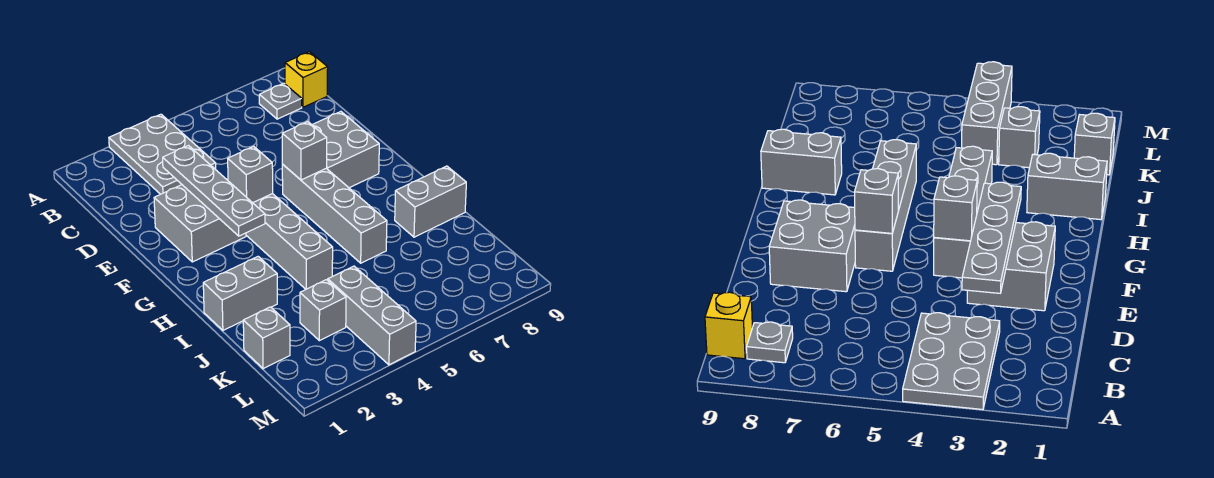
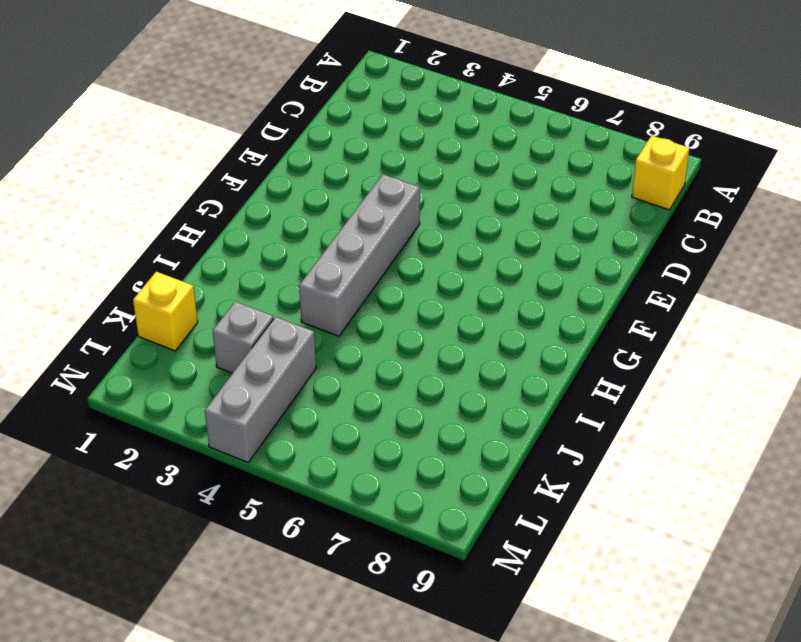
yellow brick K1 level 1 -> grey brick K1 level 1
none -> grey plate A3:C4 level 1
none -> grey plate B8 level 1
none -> grey brick E2:F3 level 1

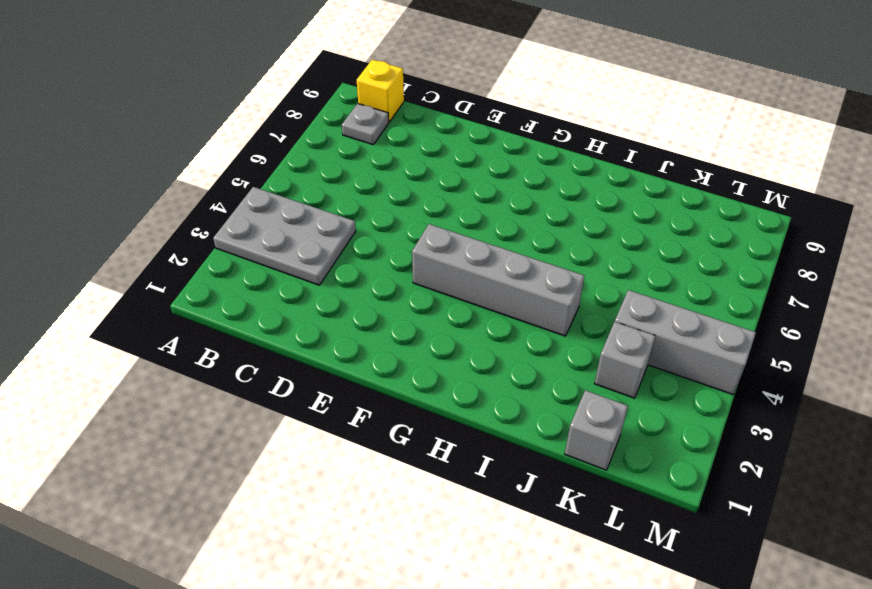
none -> grey brick E2:F3 level 1
none -> grey brick E7:F8 level 1
none -> grey brick F6:I6 level 1

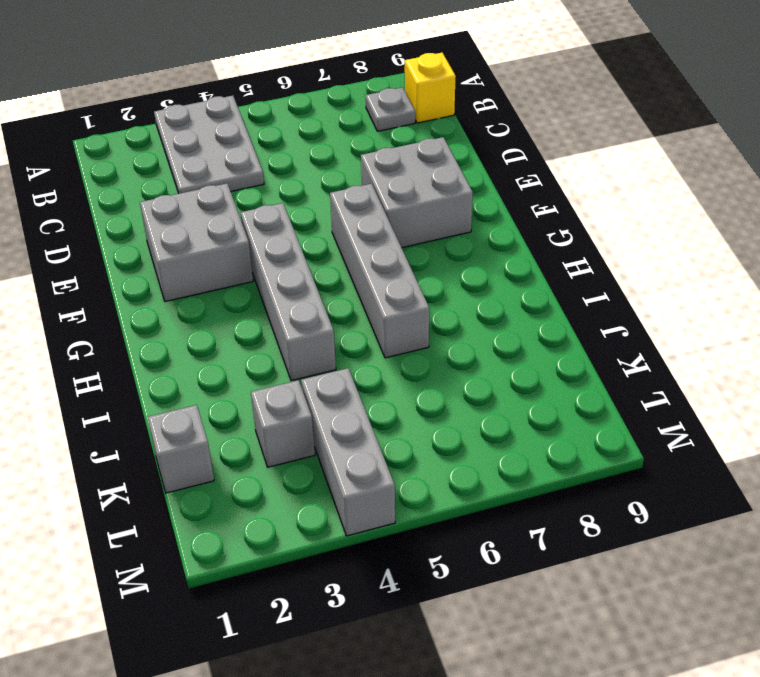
none -> grey brick I1:I2 level 1
none -> grey brick I8:I9 level 1
none -> grey plate D3:G3 level 2

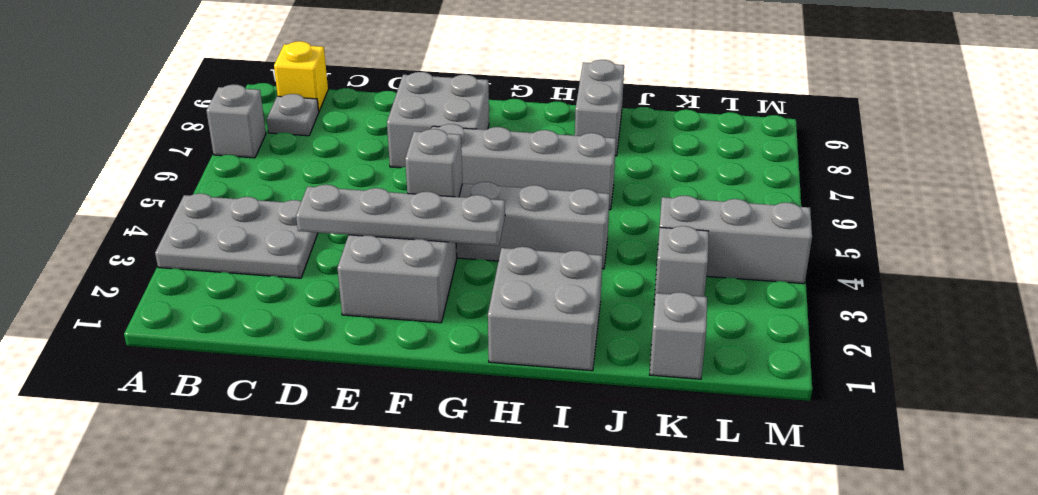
grey brick A7 level 1 -> grey brick F6 level 2
grey brick H1:I2 level 1 -> grey brick I1:I2 level 1

